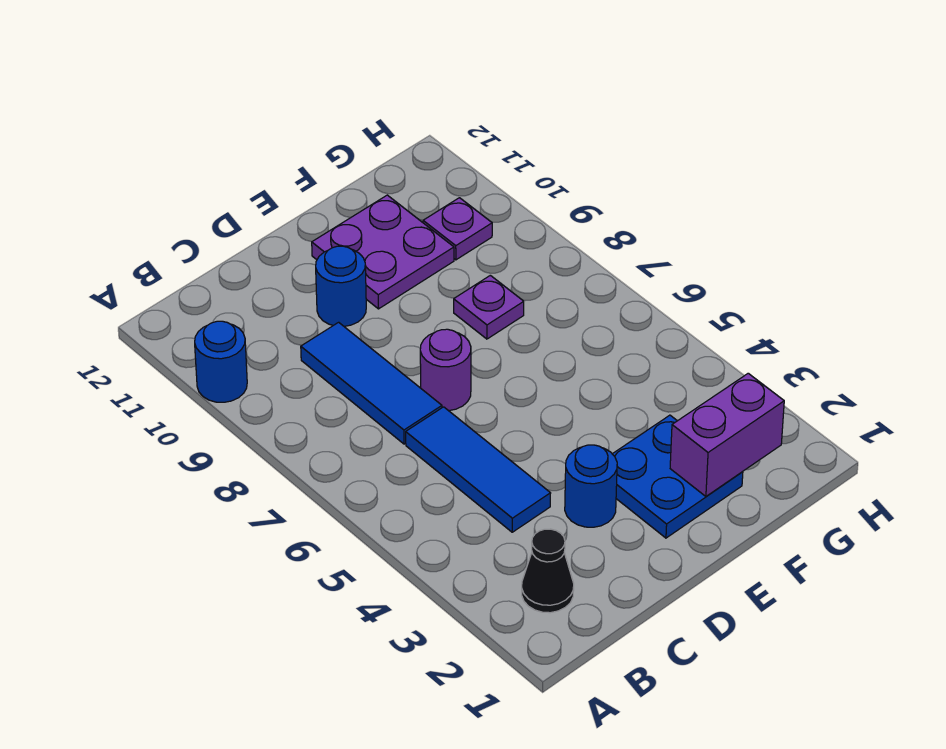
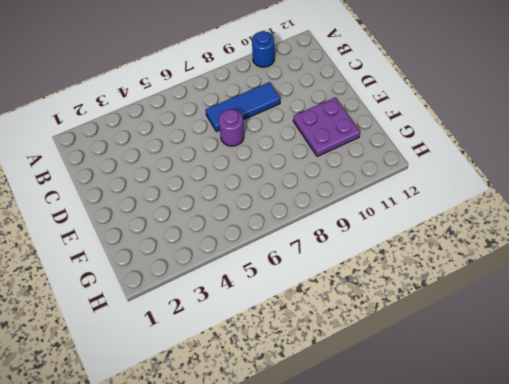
none -> black cone B2 level 1
none -> blue tile C4:C6 level 1
none -> blue round brick D3 level 1

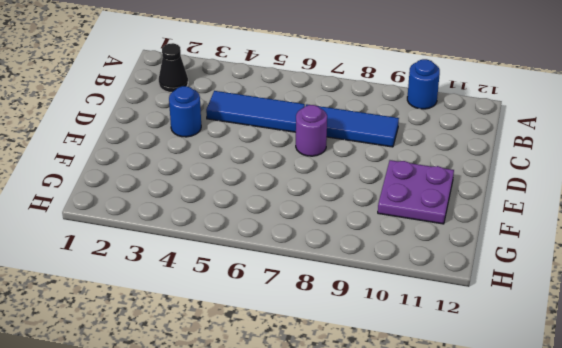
none -> blue round brick D10 level 1
none -> blue plate E2:F3 level 1
none -> purple plate F8 level 1

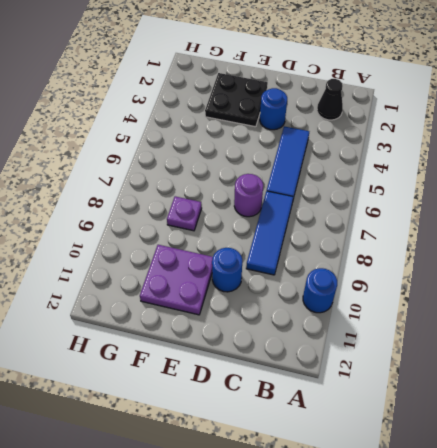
black plate E2:F3 level 1 -> blue plate E2:F3 level 1
none -> purple plate G10 level 1
none -> purple brick F2:G2 level 2

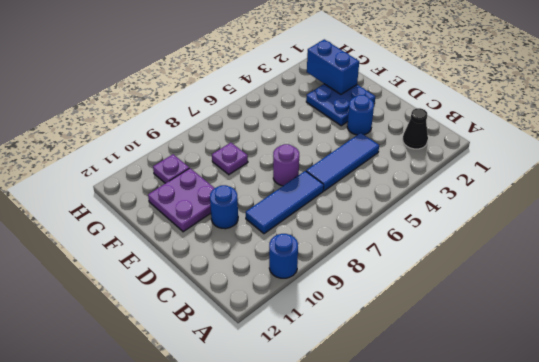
blue brick F2:G2 level 2 -> purple brick F2:G2 level 2

